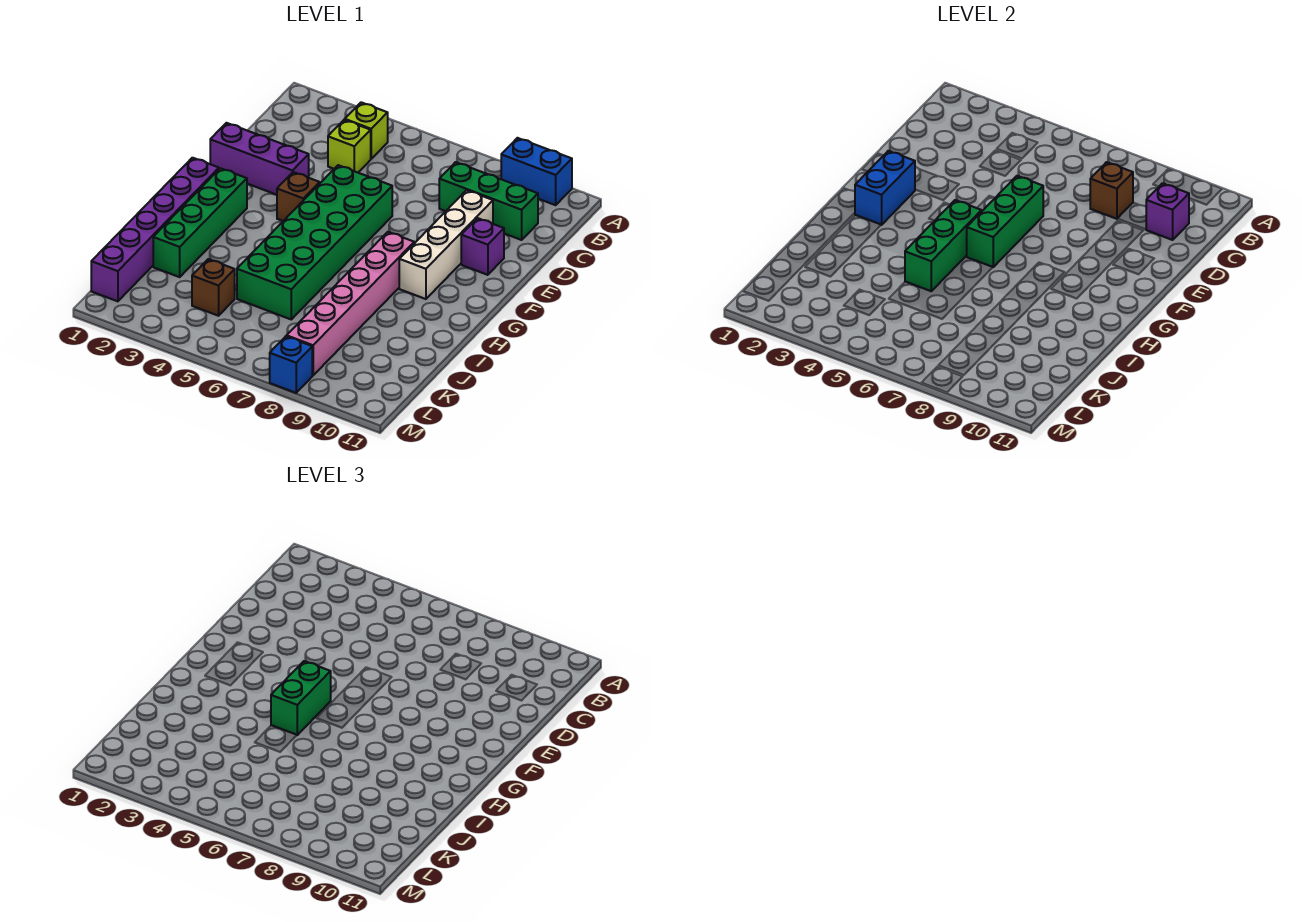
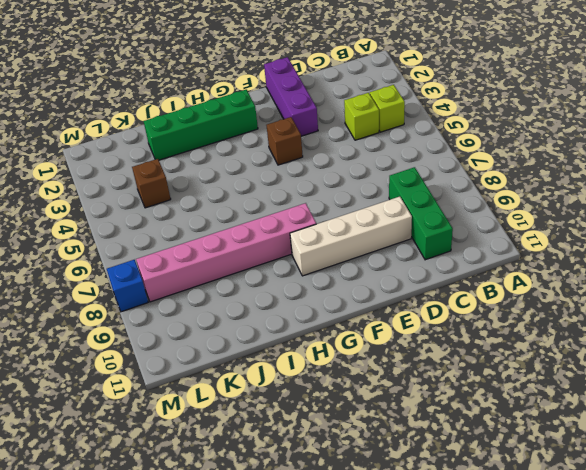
none -> blue brick A9:A10 level 1
none -> green brick E5:J6 level 1
none -> purple brick E10 level 1

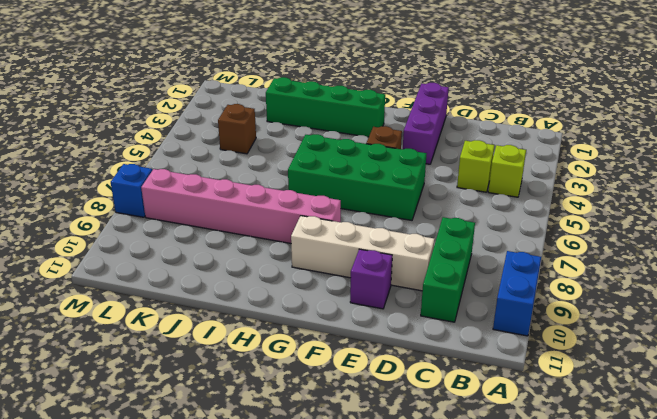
green brick E5:H6 level 1 -> green brick E5:J6 level 1
none -> purple brick G1:L1 level 1
none -> brown brick C8 level 2
none -> purple brick C10 level 2

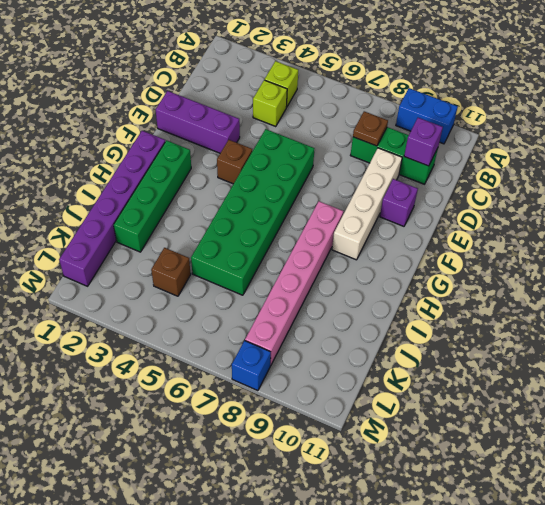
brown plate C8 level 2 -> brown brick C8 level 2
none -> green brick E6:G6 level 2
none -> blue brick F2:G2 level 2
none -> green brick G5:I5 level 2

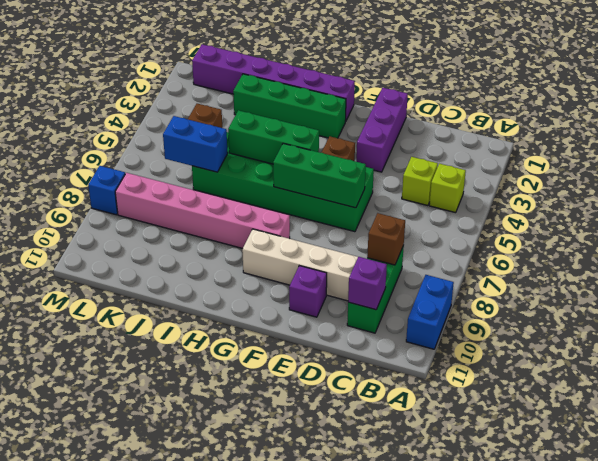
blue brick J6:K6 level 2 -> blue brick F2:G2 level 2
none -> green brick G5:H5 level 3

